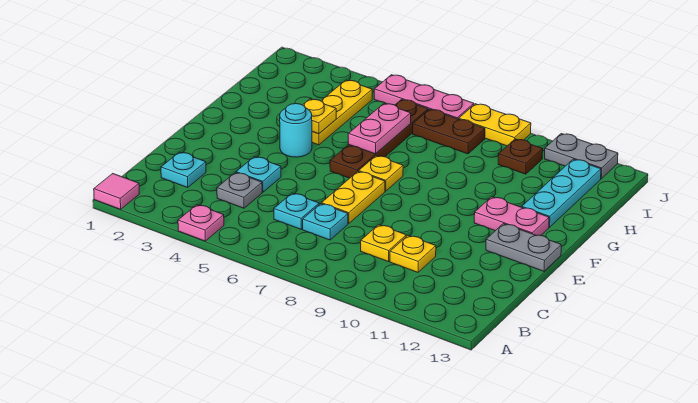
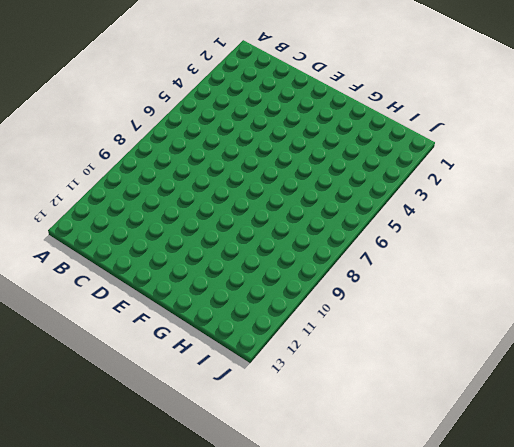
none -> pink tile A1 level 1
none -> pink plate A4 level 1
none -> cyan plate C2 level 1

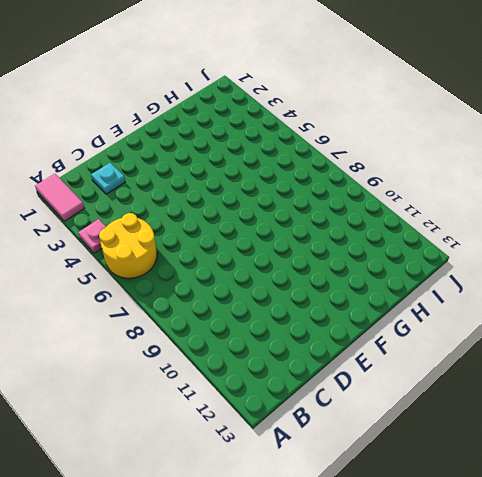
pink tile A1:A2 level 1 -> pink tile A1 level 1
yellow round brick A5:B6 level 1 -> none
none -> grey plate C4 level 1
none -> cyan plate C6 level 1
none -> cyan plate C7 level 1

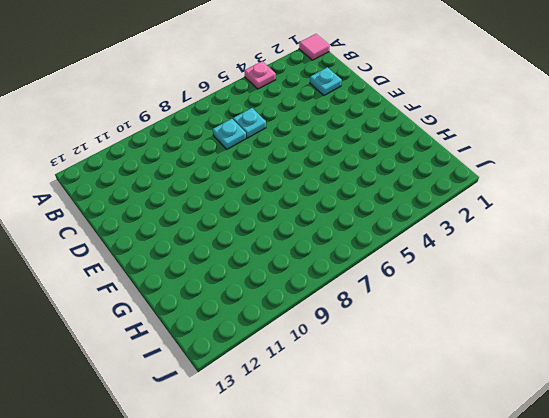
none -> grey plate C4 level 1
none -> yellow plate C9 level 1
none -> yellow plate C10 level 1

